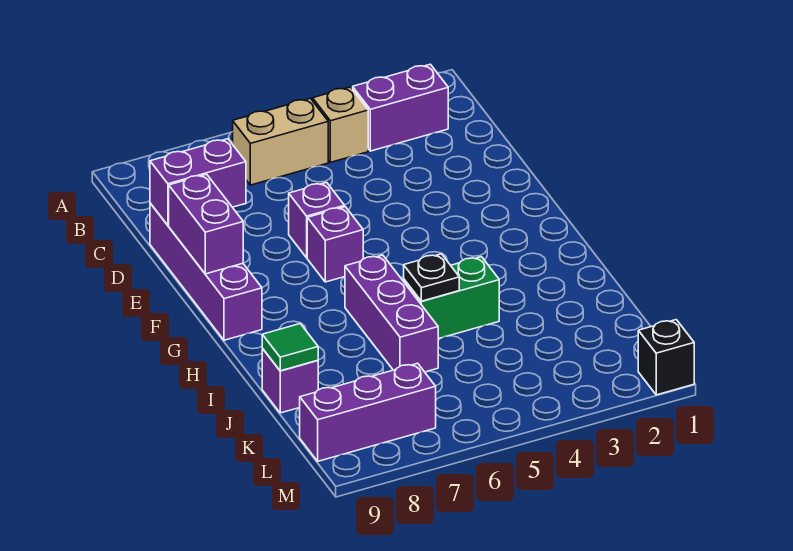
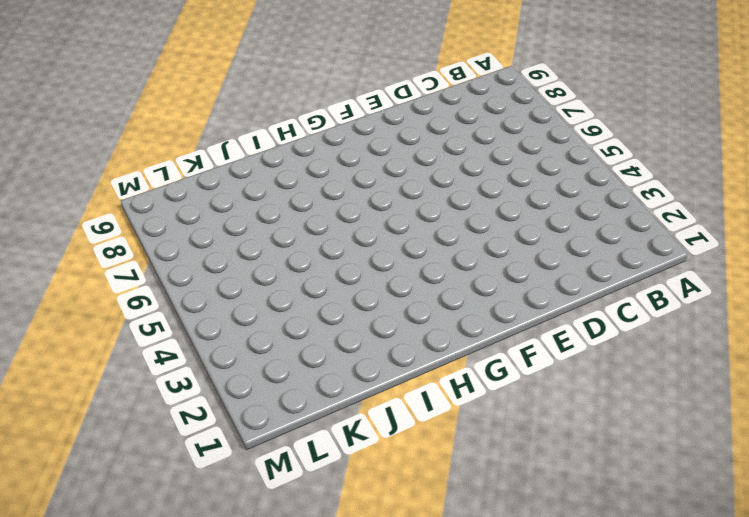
none -> purple brick B2:B3 level 1
none -> tan brick B4 level 1
none -> tan brick B5:B6 level 1

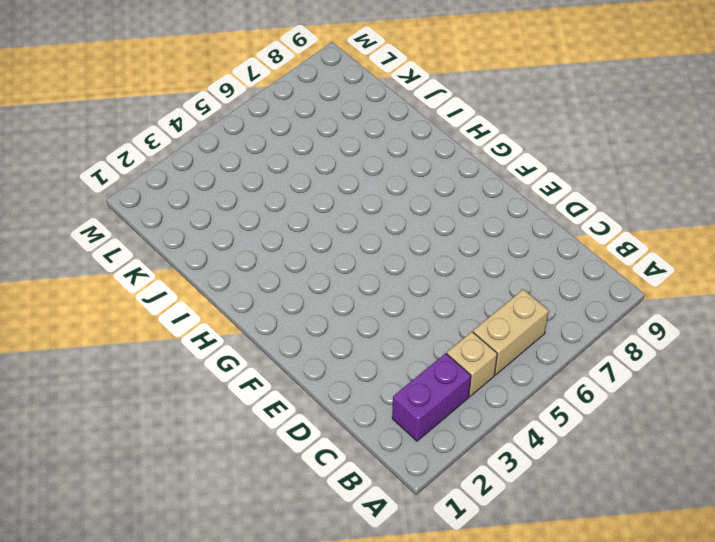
none -> purple brick D9:G9 level 1
none -> purple brick E6 level 1
none -> purple brick F6 level 1

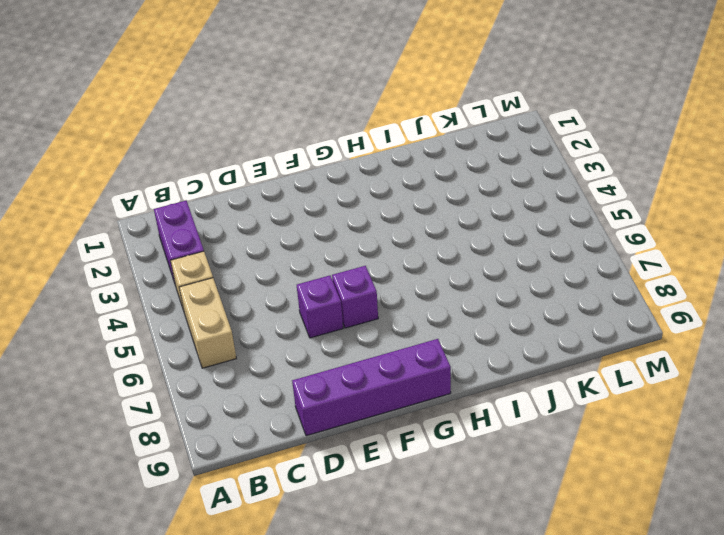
none -> purple brick H6:J6 level 1
none -> green brick I4:I5 level 1
none -> purple brick J9 level 1

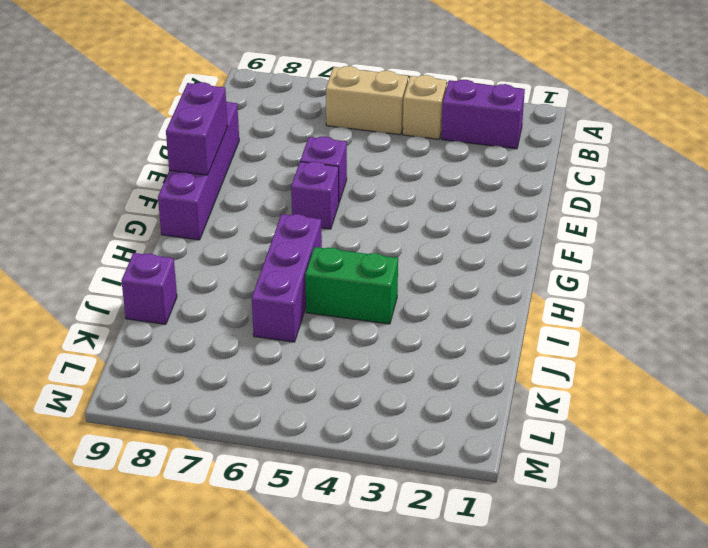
none -> purple brick L7:L9 level 1
none -> black brick M1 level 1
none -> purple brick D8:D9 level 2

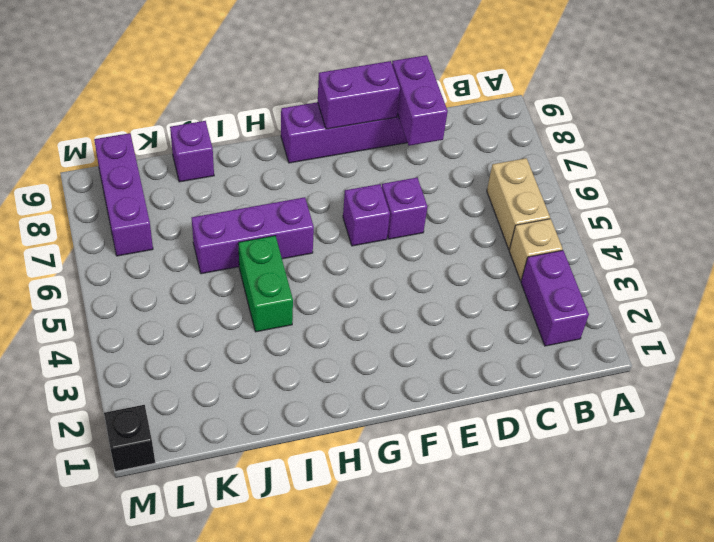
none -> black plate I5 level 2
none -> green tile J9 level 2

